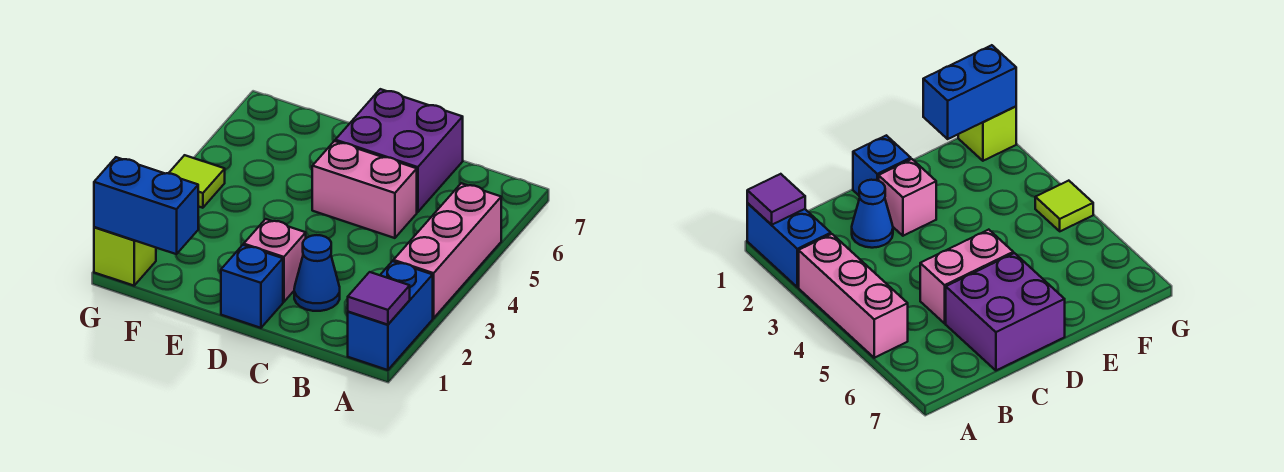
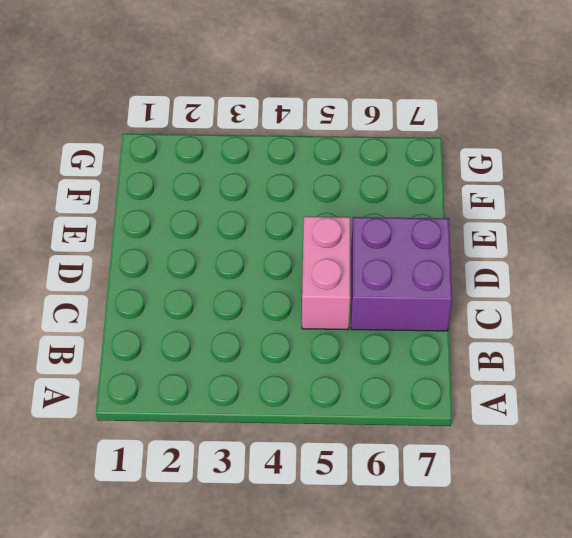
none -> blue brick A1:A2 level 1
none -> pink brick A3:A5 level 1

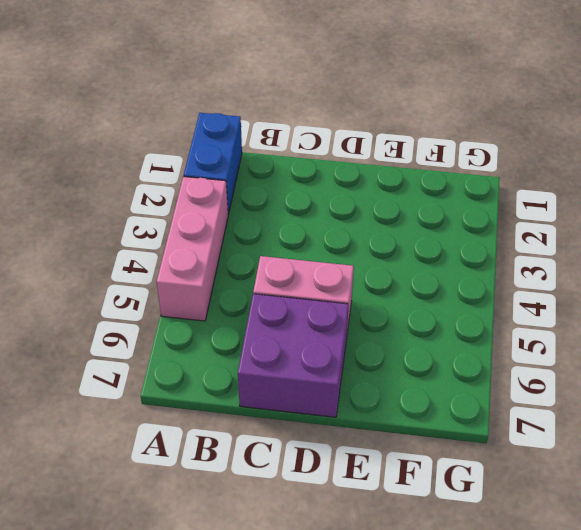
none -> blue cone C2 level 1
none -> blue brick D1 level 1

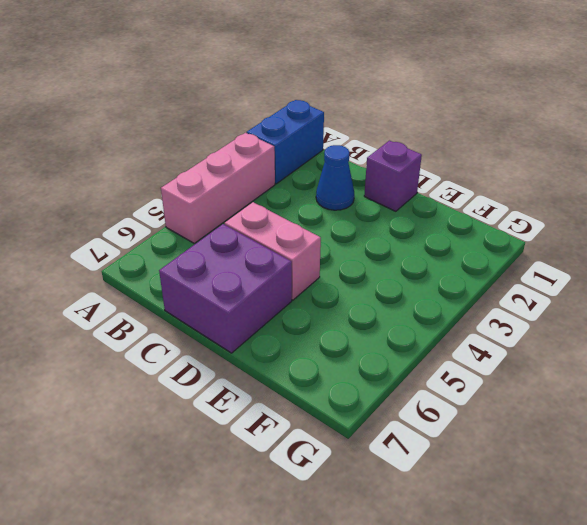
purple brick D1 level 1 -> blue brick D1 level 1
none -> pink brick D2 level 1
none -> lime brick G1 level 1

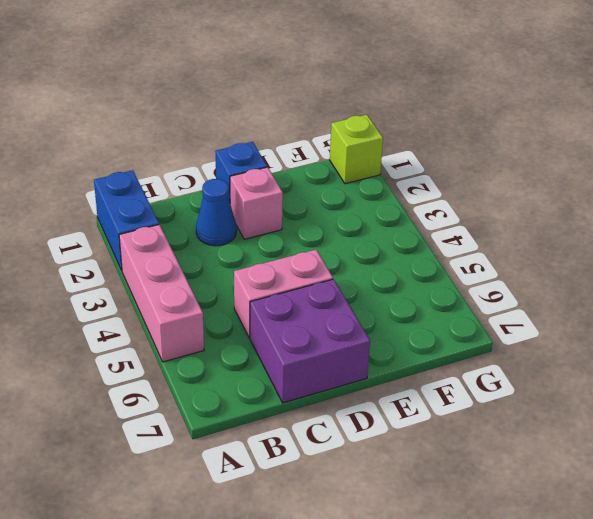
none -> lime tile G4 level 1
none -> purple tile A1 level 2

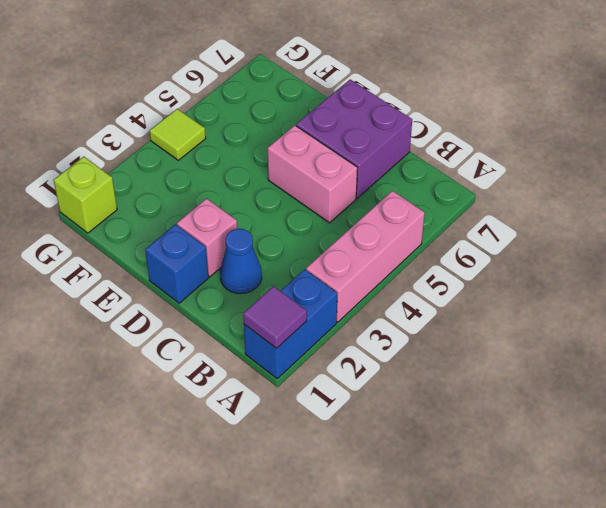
none -> blue brick F1:G1 level 2

